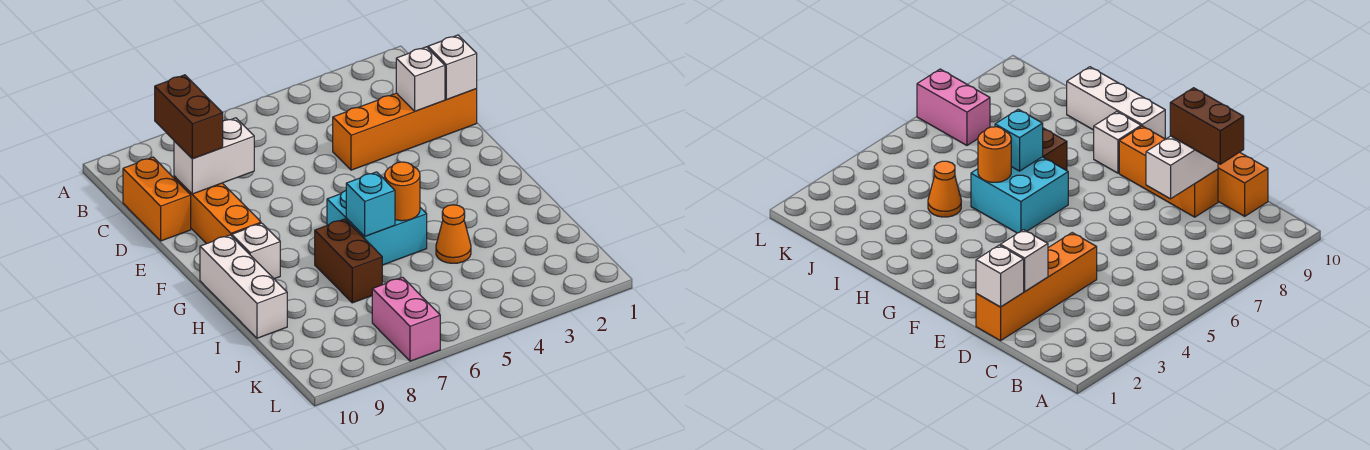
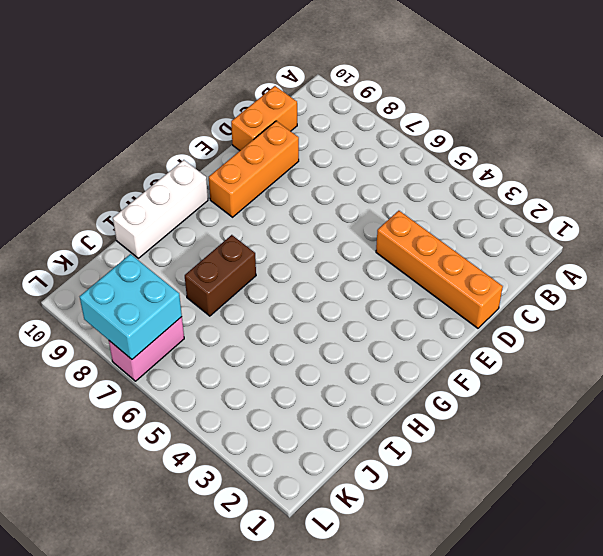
cyan brick K7:L8 level 2 -> cyan brick G5:H6 level 1
none -> white brick G9 level 1
none -> orange cone I4 level 1
none -> white brick D1 level 2

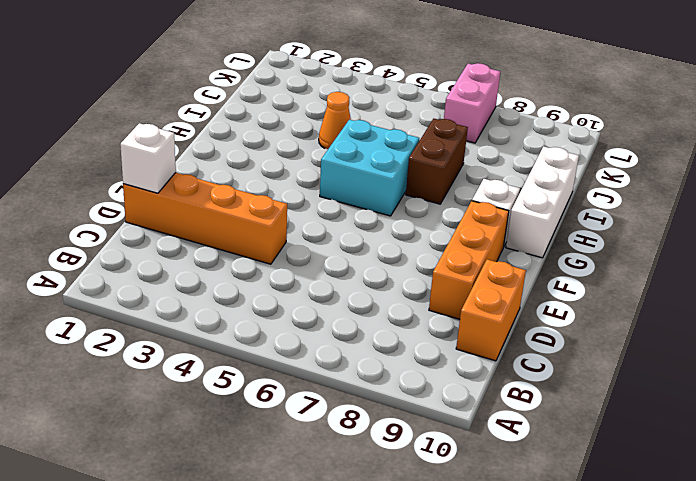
none -> white brick D2 level 2
none -> white brick D8:D9 level 2
none -> orange round brick H5 level 2

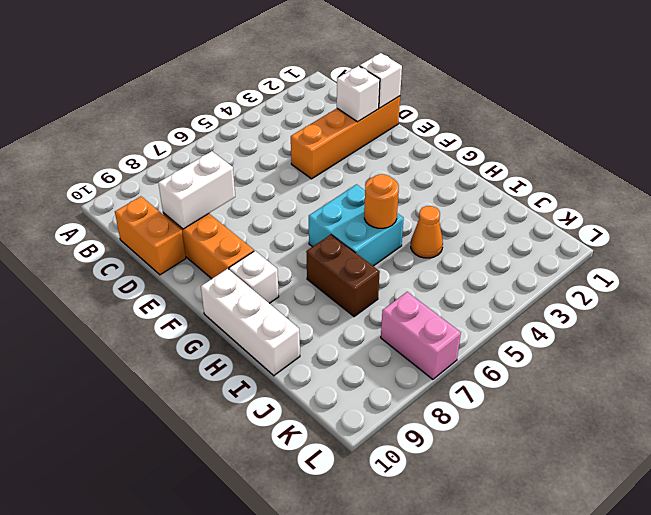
none -> cyan brick H6 level 2
none -> brown brick C9:D9 level 3

